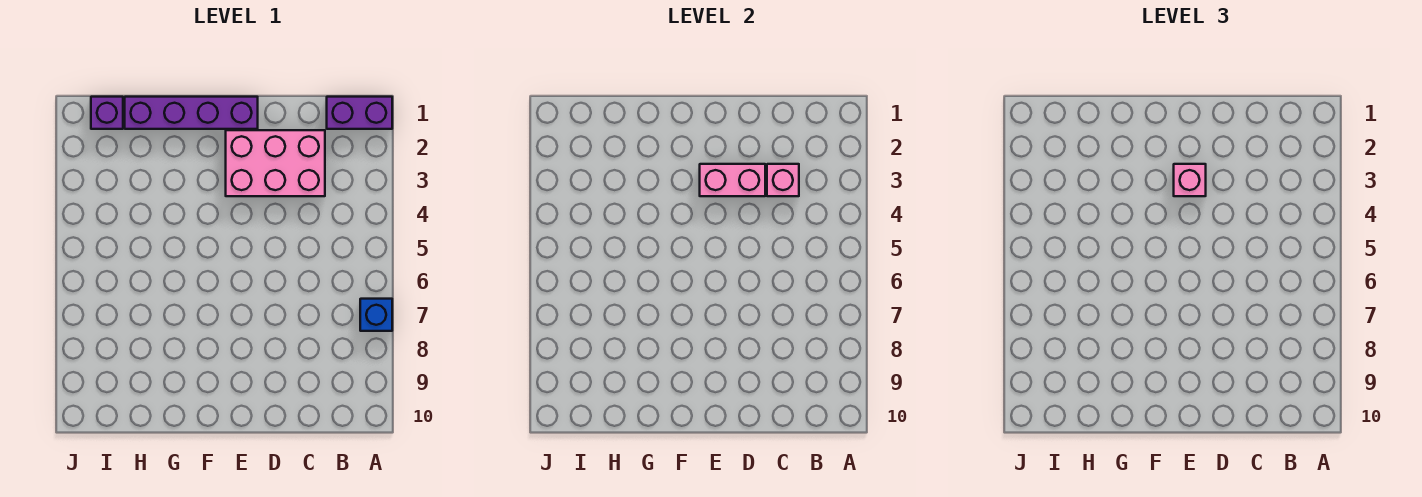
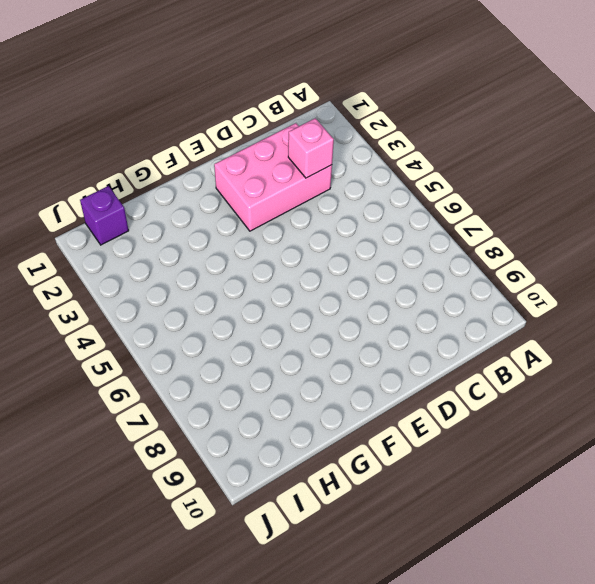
none -> purple brick A1:B1 level 1
none -> blue brick A7 level 1

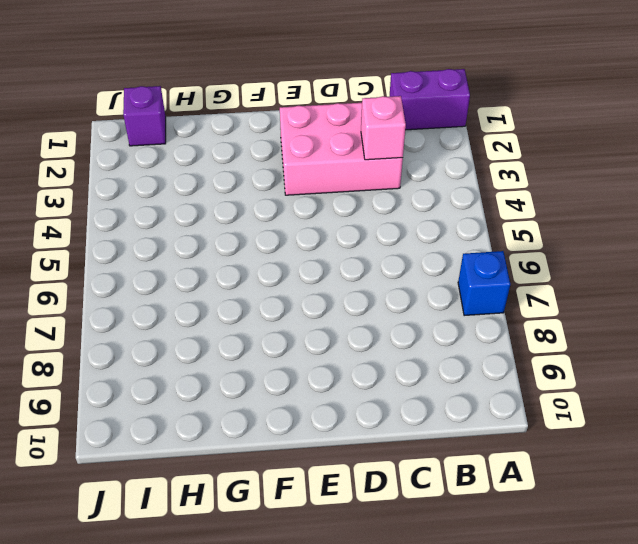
none -> purple brick E1:H1 level 1
none -> pink brick D3:E3 level 2

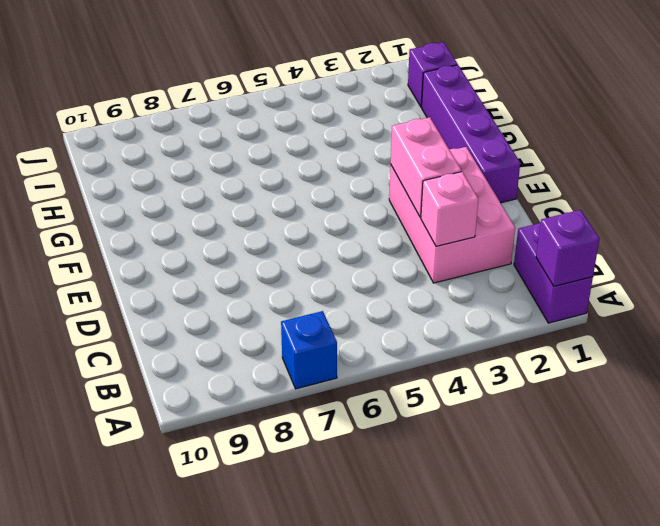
purple brick A1 level 2 -> none
none -> pink brick E3 level 3

